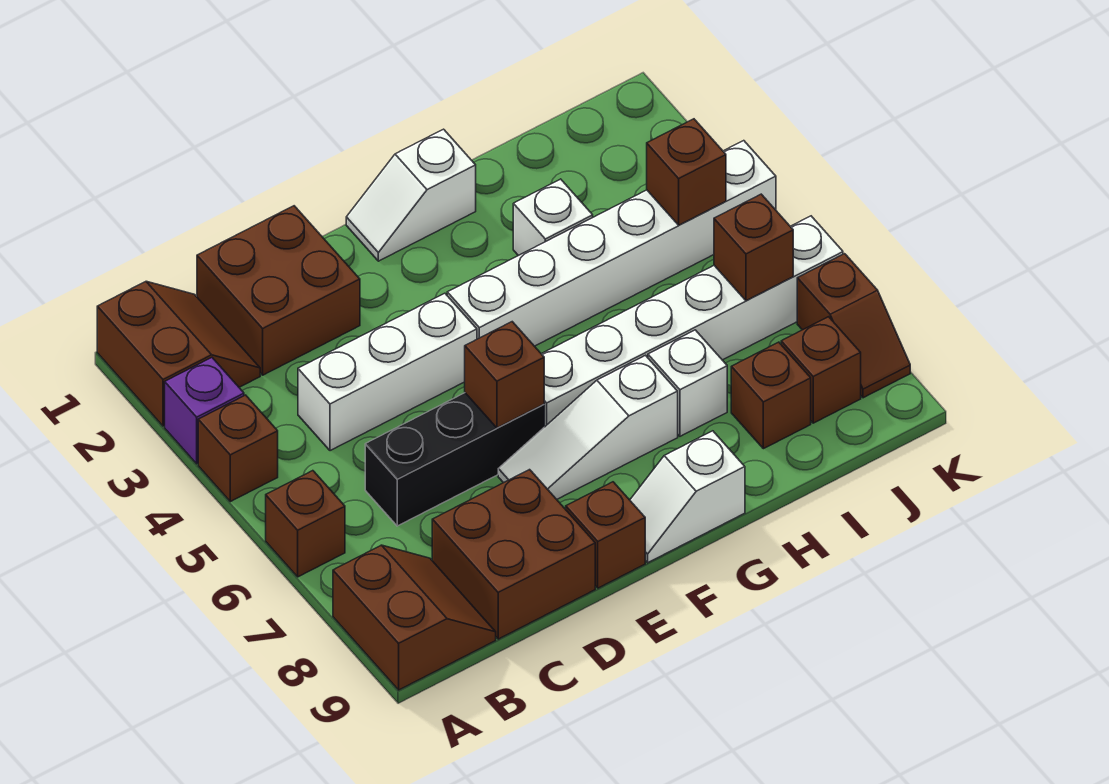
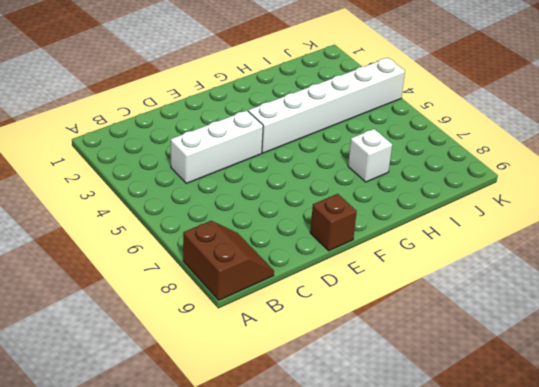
none -> brown slope A1:B2 level 1 top A
none -> purple brick A3 level 1
none -> brown brick A4 level 1

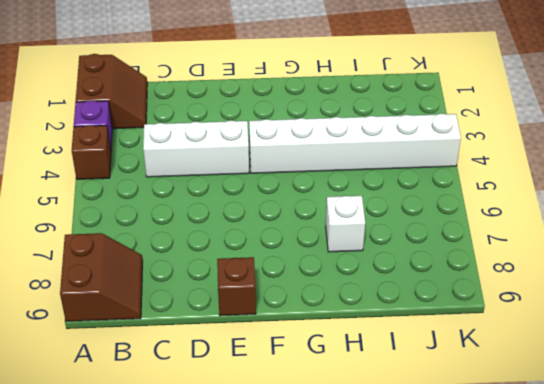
none -> brown brick A6 level 1
none -> brown brick C1:D2 level 1
none -> black brick C6:E6 level 1

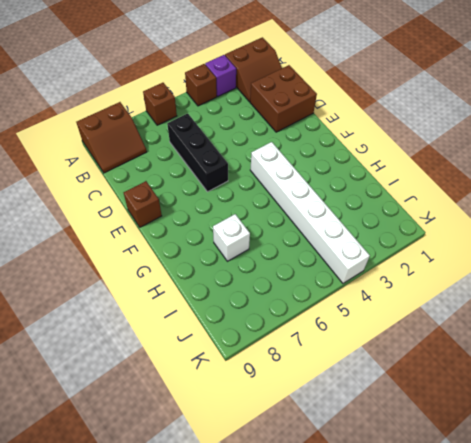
none -> white brick C4:E4 level 1
none -> brown brick C8:D9 level 1
none -> white slope E7:G7 level 1 top G

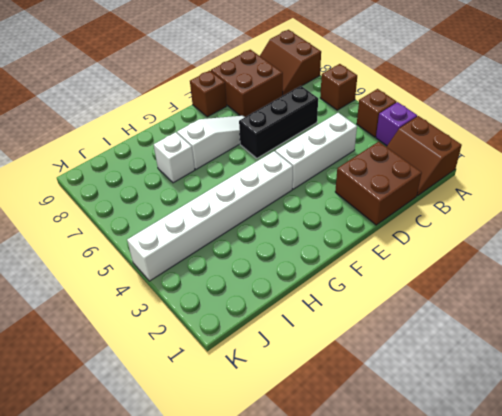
none -> white slope F1:G1 level 1 top G
none -> white brick F6:K6 level 1
none -> white slope F9:G9 level 1 top G

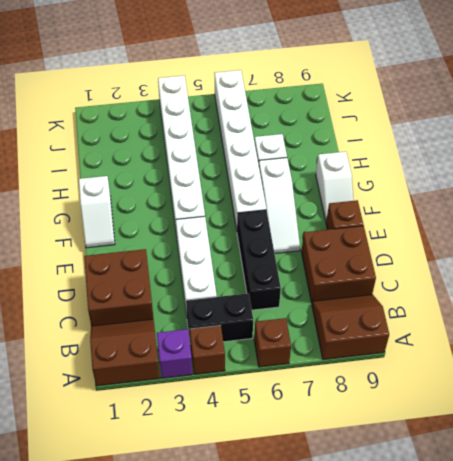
black brick B4:B5 level 1 -> none
none -> white brick H3 level 1
none -> brown brick I8 level 1
none -> brown brick J8 level 1

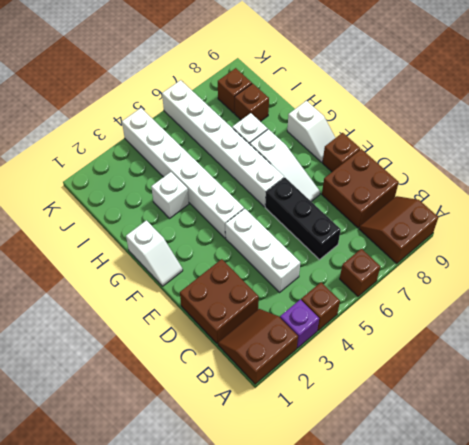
none -> brown slope K7:K8 level 1 top 7
none -> brown brick E6 level 2
none -> brown brick J4 level 2

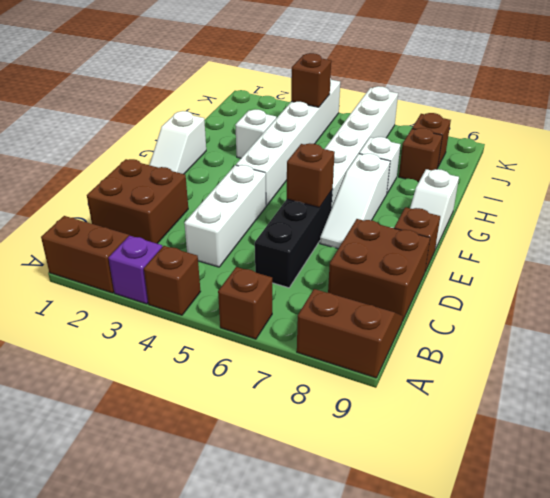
none -> brown slope K7:K8 level 1 top 7
none -> brown brick J6 level 2

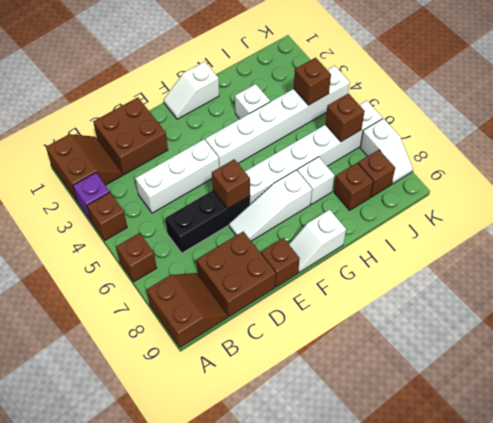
white slope K7:K8 level 1 top 7 -> brown slope K7:K8 level 1 top 7

